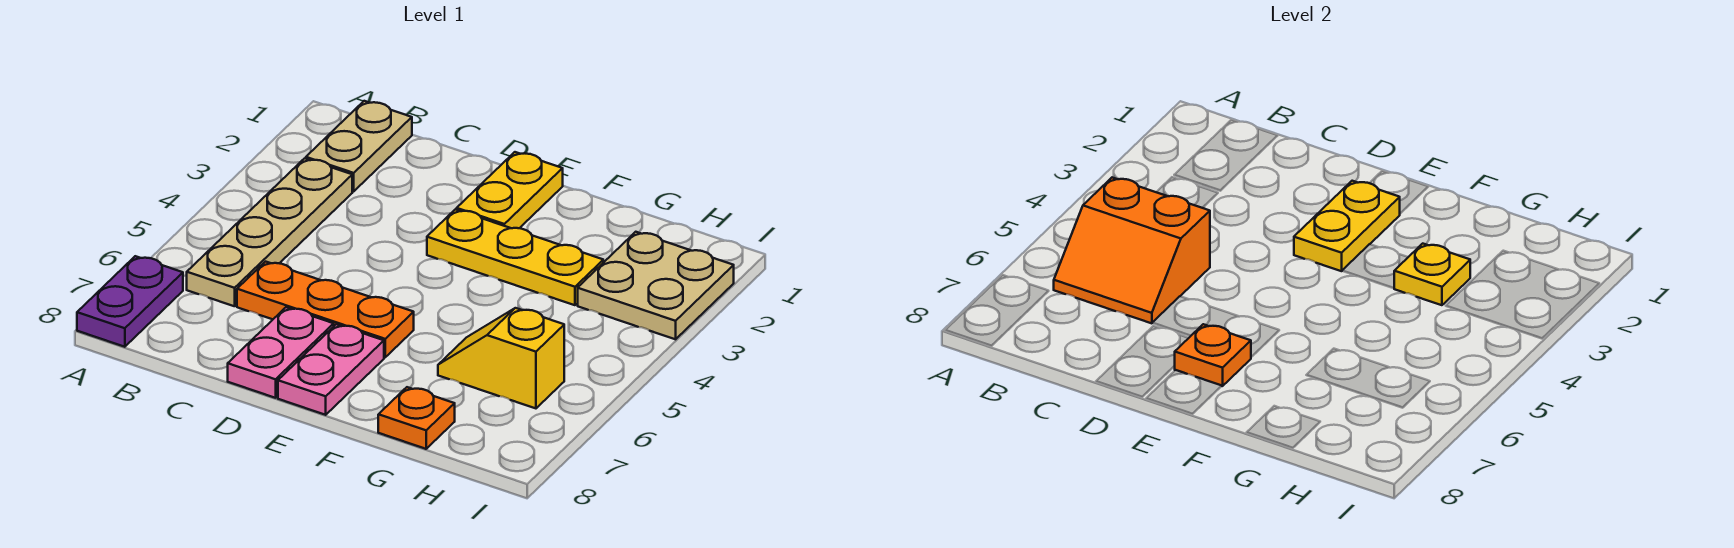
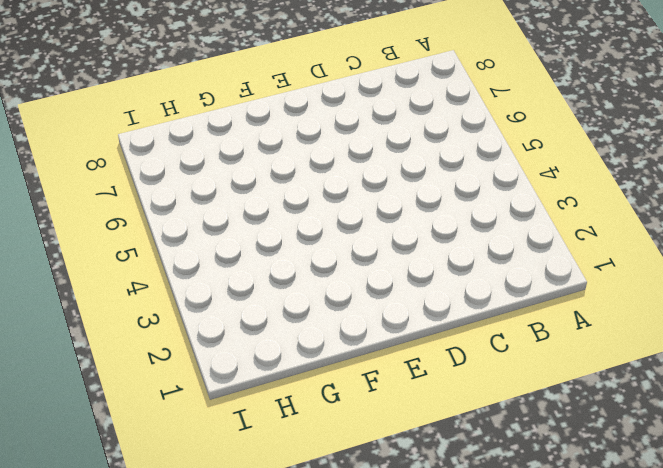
none -> purple plate A7:A8 level 1
none -> tan plate B1:B2 level 1
none -> tan plate B3:B6 level 1

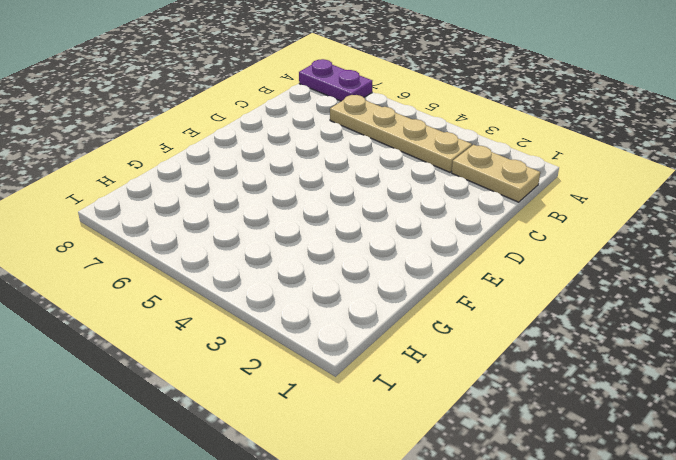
none -> orange plate C6:E6 level 1
none -> pink plate D7:D8 level 1
none -> yellow plate E1:E2 level 1

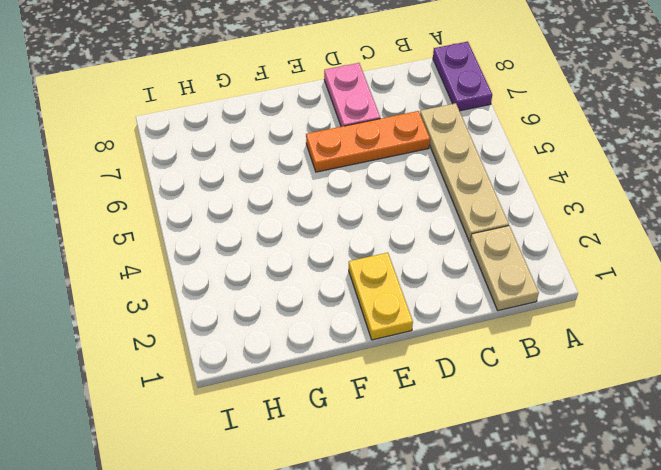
none -> yellow plate E3:G3 level 1
none -> pink plate E7:E8 level 1
none -> yellow slope G6:H6 level 1 top H

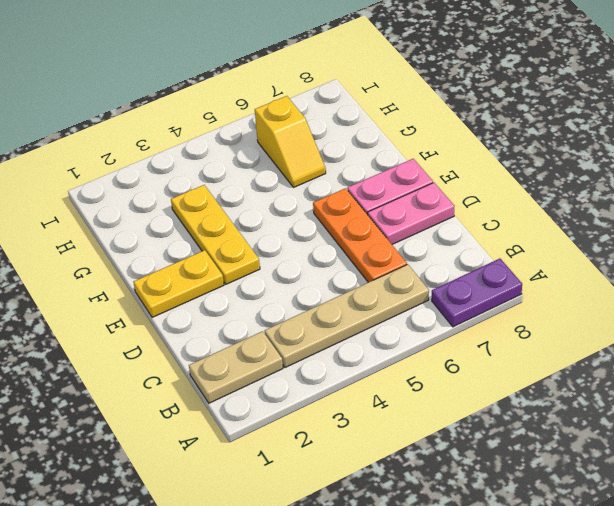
none -> orange plate G8 level 1
none -> tan plate H2:I3 level 1
none -> orange slope B5:C6 level 2 top 5

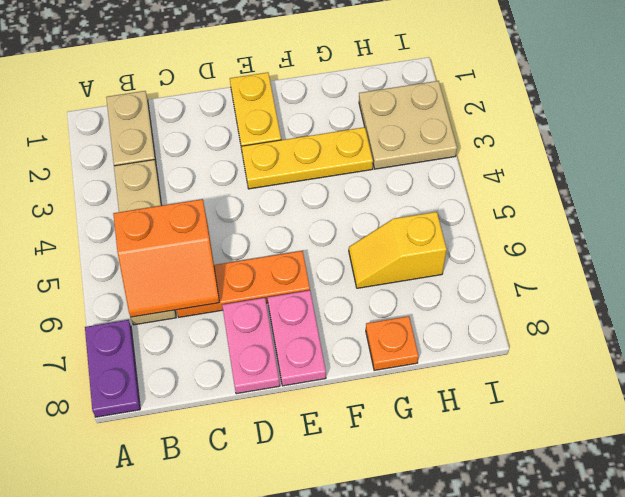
none -> yellow plate E2:E3 level 2
none -> orange plate E7 level 2
none -> yellow plate G3 level 2

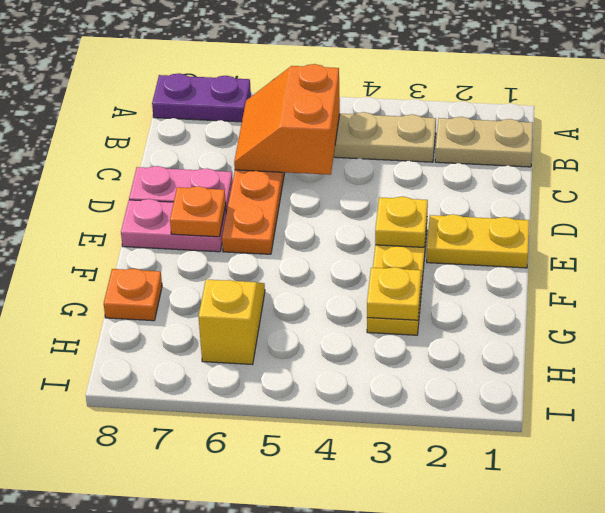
yellow plate E3 level 2 -> yellow plate E2:E3 level 2
none -> tan plate H2:I3 level 1

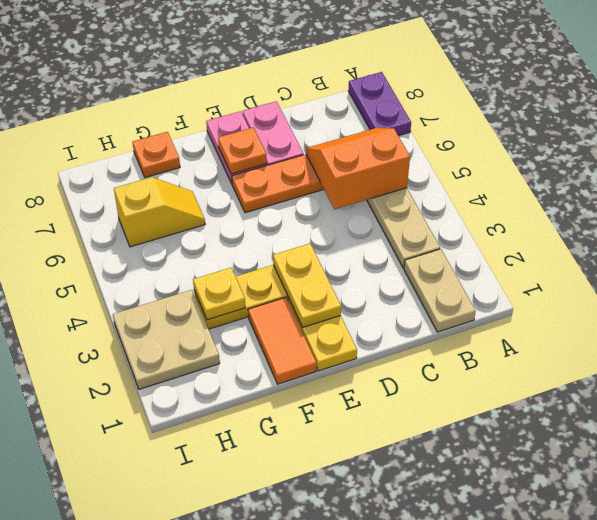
orange tile F1:F2 level 1 -> none

